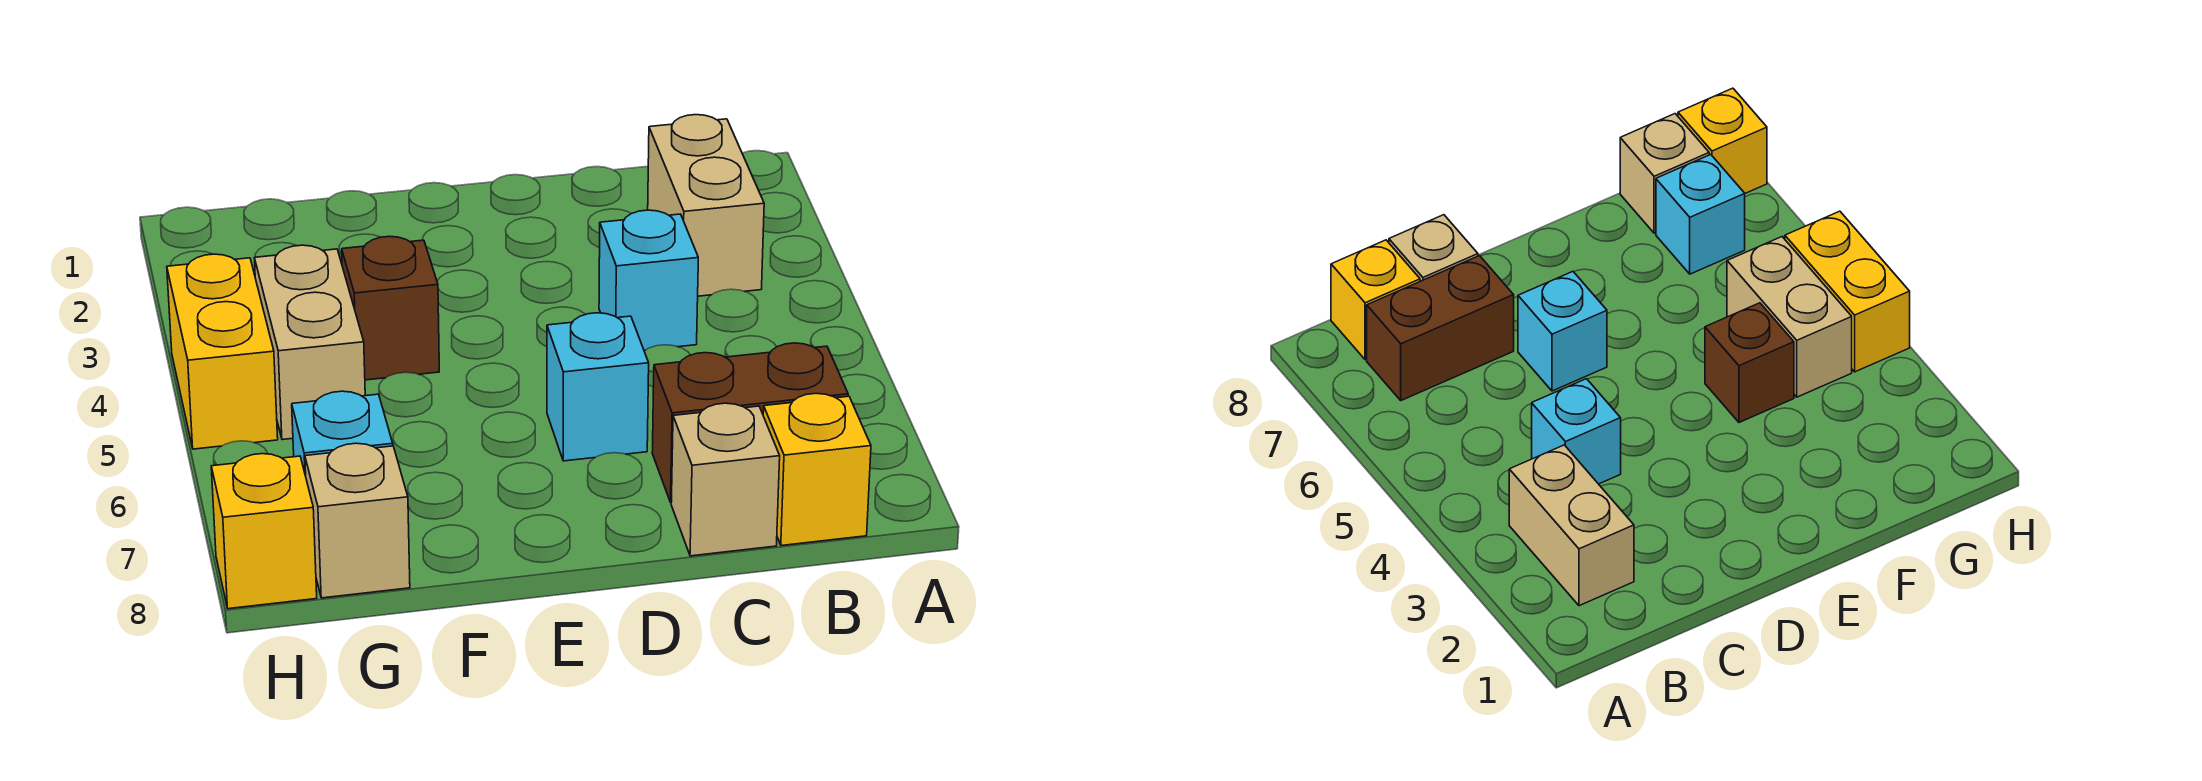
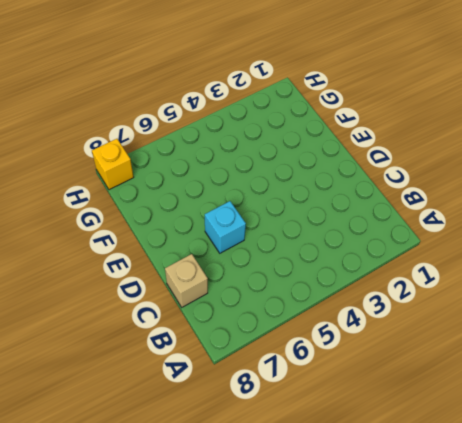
none -> tan brick B2:B3 level 1
none -> brown brick B7:C7 level 1
none -> yellow brick B8 level 1

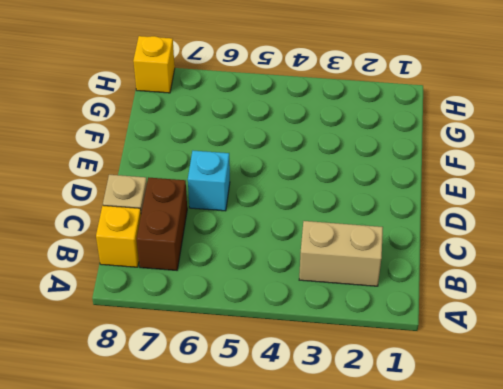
none -> cyan brick C4 level 1
none -> brown brick F4 level 1
none -> tan brick G4:G5 level 1

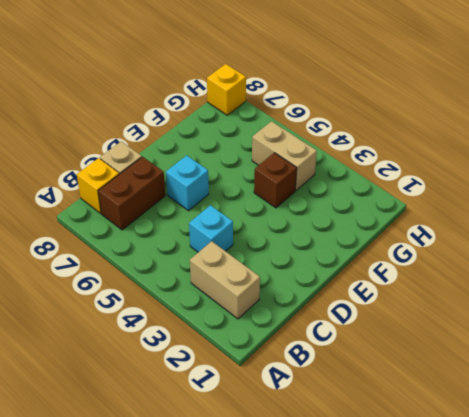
none -> cyan brick G7 level 1
none -> tan brick G8 level 1
none -> yellow brick H4:H5 level 1

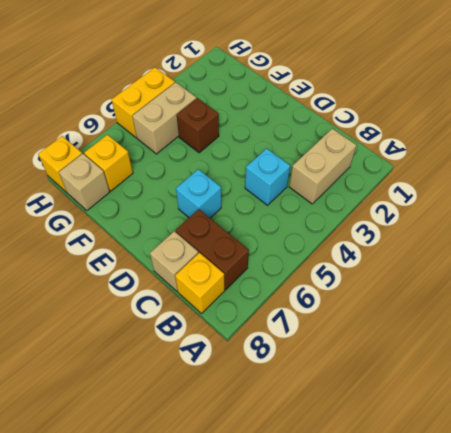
yellow brick G7 level 1 -> cyan brick G7 level 1

